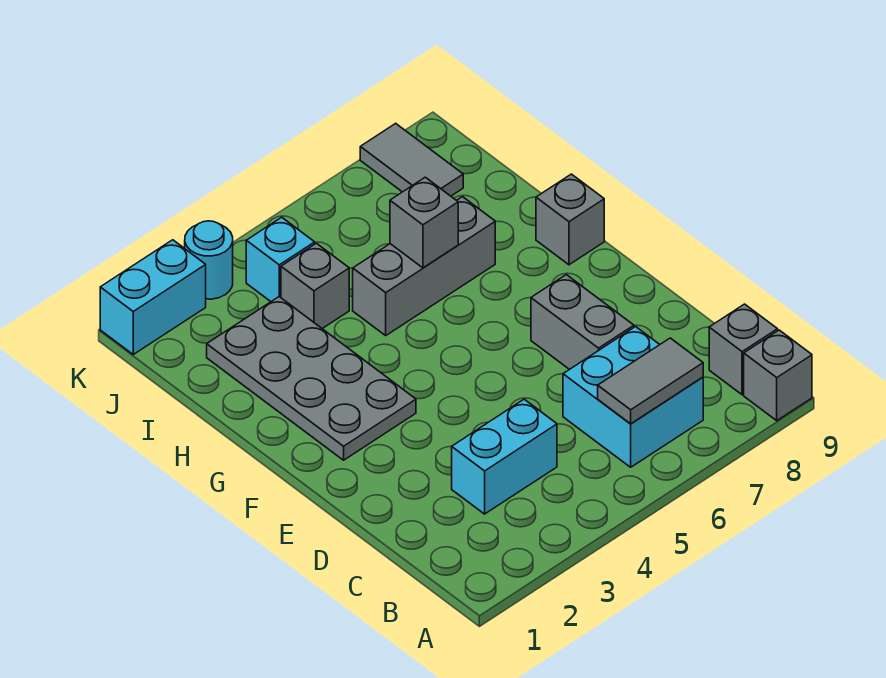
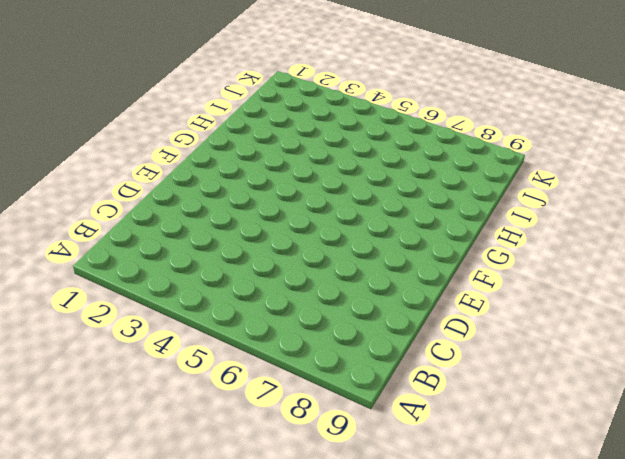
none -> grey brick A9 level 1
none -> cyan brick B6:C7 level 1
none -> grey brick B9 level 1

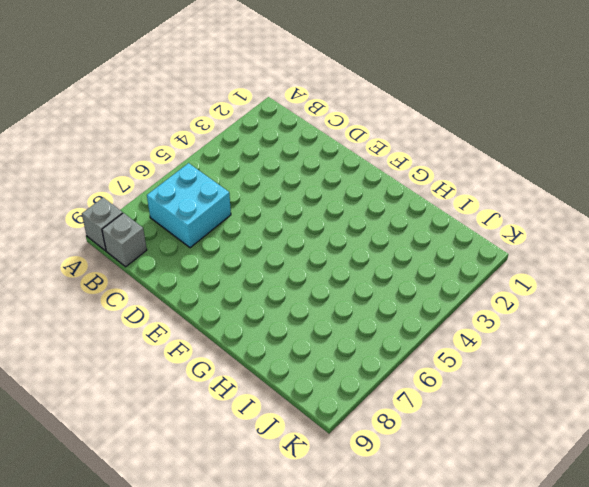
none -> cyan brick C3:C4 level 1
none -> grey brick D7:E7 level 1
none -> grey plate F2:I3 level 1

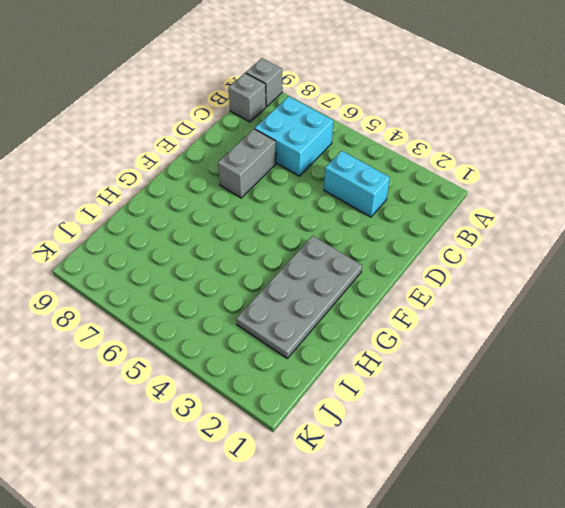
none -> grey brick G9 level 1
none -> grey brick H5:H7 level 1
none -> grey brick I4 level 1

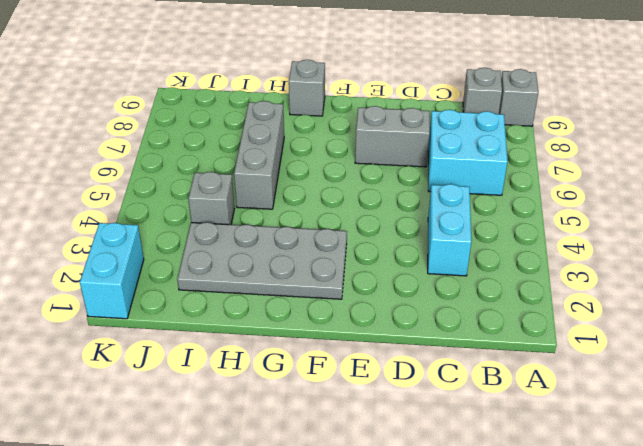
none -> cyan brick J4 level 1
none -> grey tile J8:K8 level 1
none -> cyan round brick K3 level 1

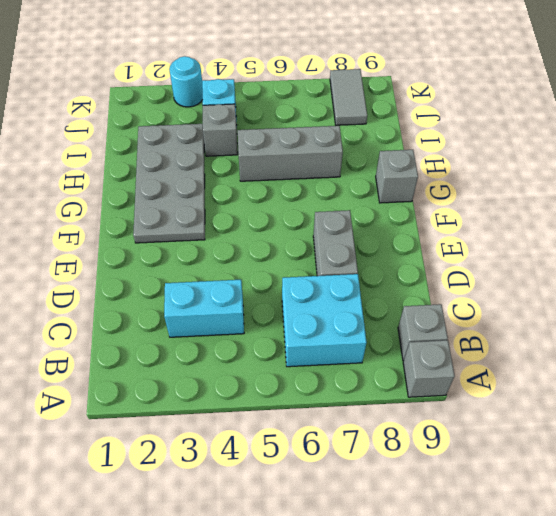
none -> cyan brick K1:K2 level 1
none -> grey tile B6:B7 level 2
none -> grey brick H6 level 2

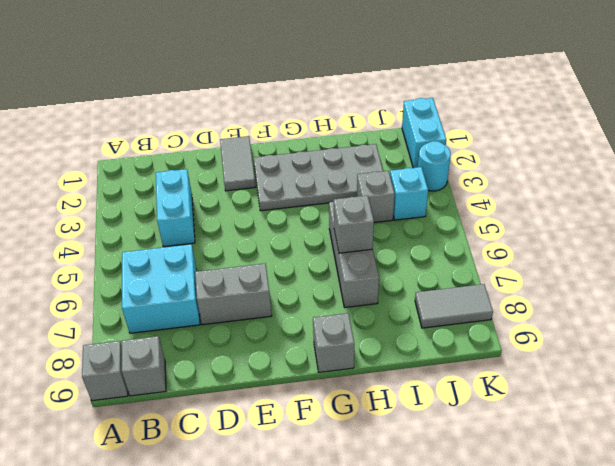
grey tile E1:E2 level 1 -> grey tile B6:B7 level 2

